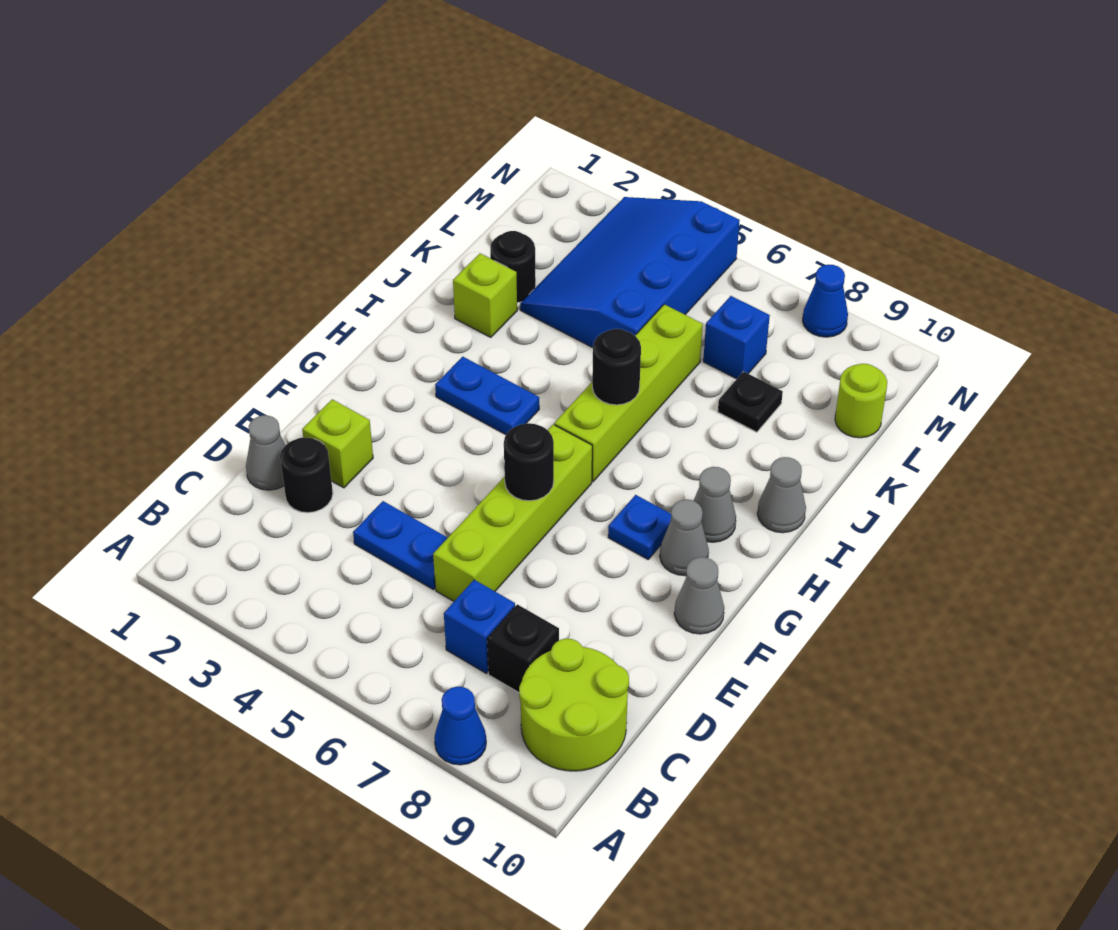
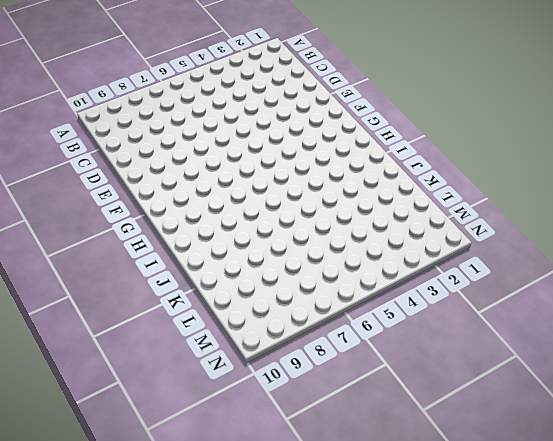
none -> blue cone A8 level 1
none -> lime round brick B9:C10 level 1
none -> blue brick C7 level 1

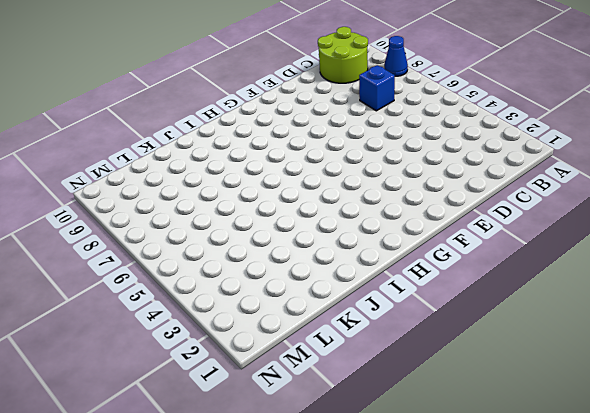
none -> black brick C8 level 1
none -> grey cone D1 level 1
none -> black round brick D2 level 1

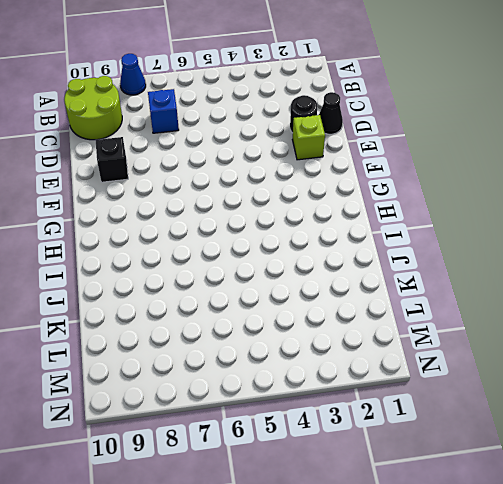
black cone D1 level 1 -> grey cone D1 level 1
black brick E9 level 1 -> black brick C8 level 1
none -> blue plate D4:D5 level 1
none -> lime brick D6:G6 level 1
none -> grey cone F10 level 1

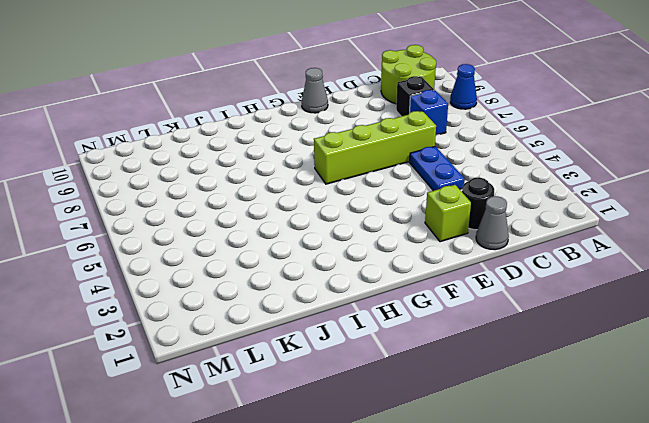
none -> blue plate G8 level 1
none -> grey cone G9 level 1
none -> blue plate H3:H4 level 1

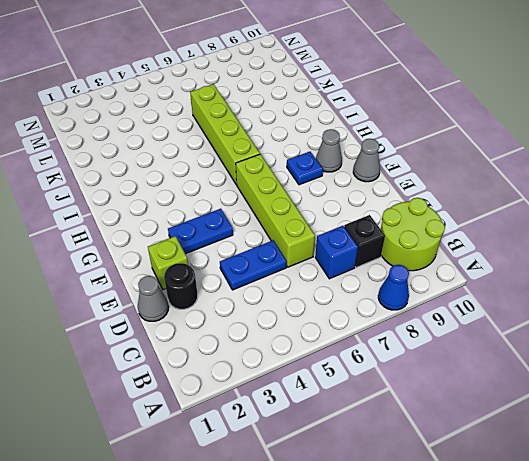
blue plate F3:F4 level 1 -> blue plate H3:H4 level 1
none -> grey cone H9 level 1
none -> grey cone I10 level 1
none -> lime brick J2 level 1

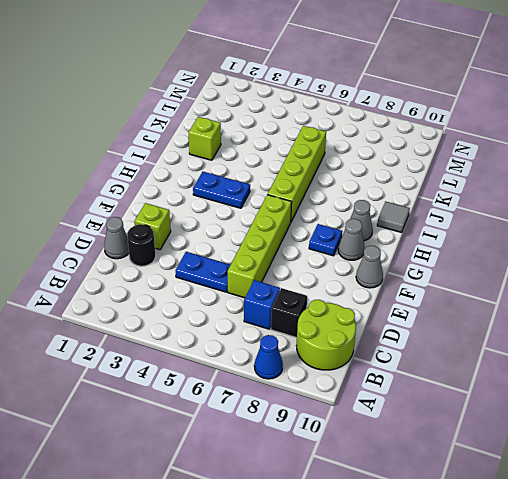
grey tile I10 level 1 -> grey cone I10 level 1
none -> black round brick K2 level 1
none -> blue slope K3:N5 level 1 top 5
none -> black plate K8 level 1

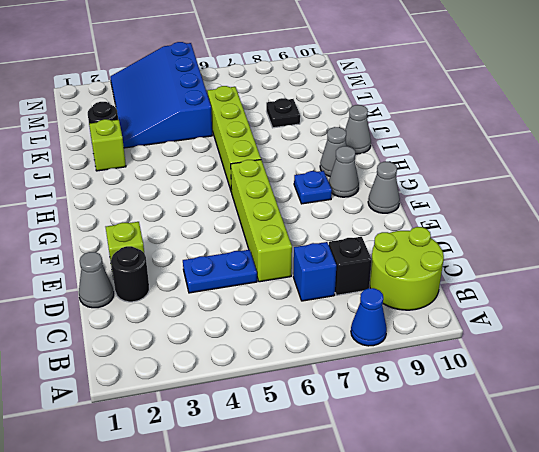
none -> blue plate H3:H4 level 1
none -> blue brick L7 level 1
none -> lime round brick L10 level 1

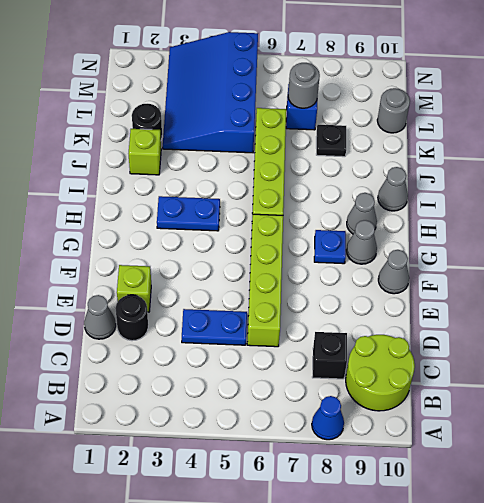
grey round brick L7 level 2 -> none
grey round brick L10 level 1 -> lime round brick L10 level 1
none -> blue brick C7 level 1
none -> blue cone N8 level 1
none -> black round brick F6 level 2

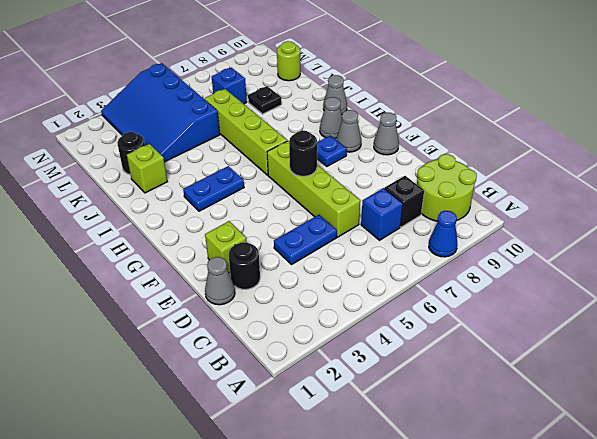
none -> blue cone N8 level 1
none -> black round brick I6 level 2

